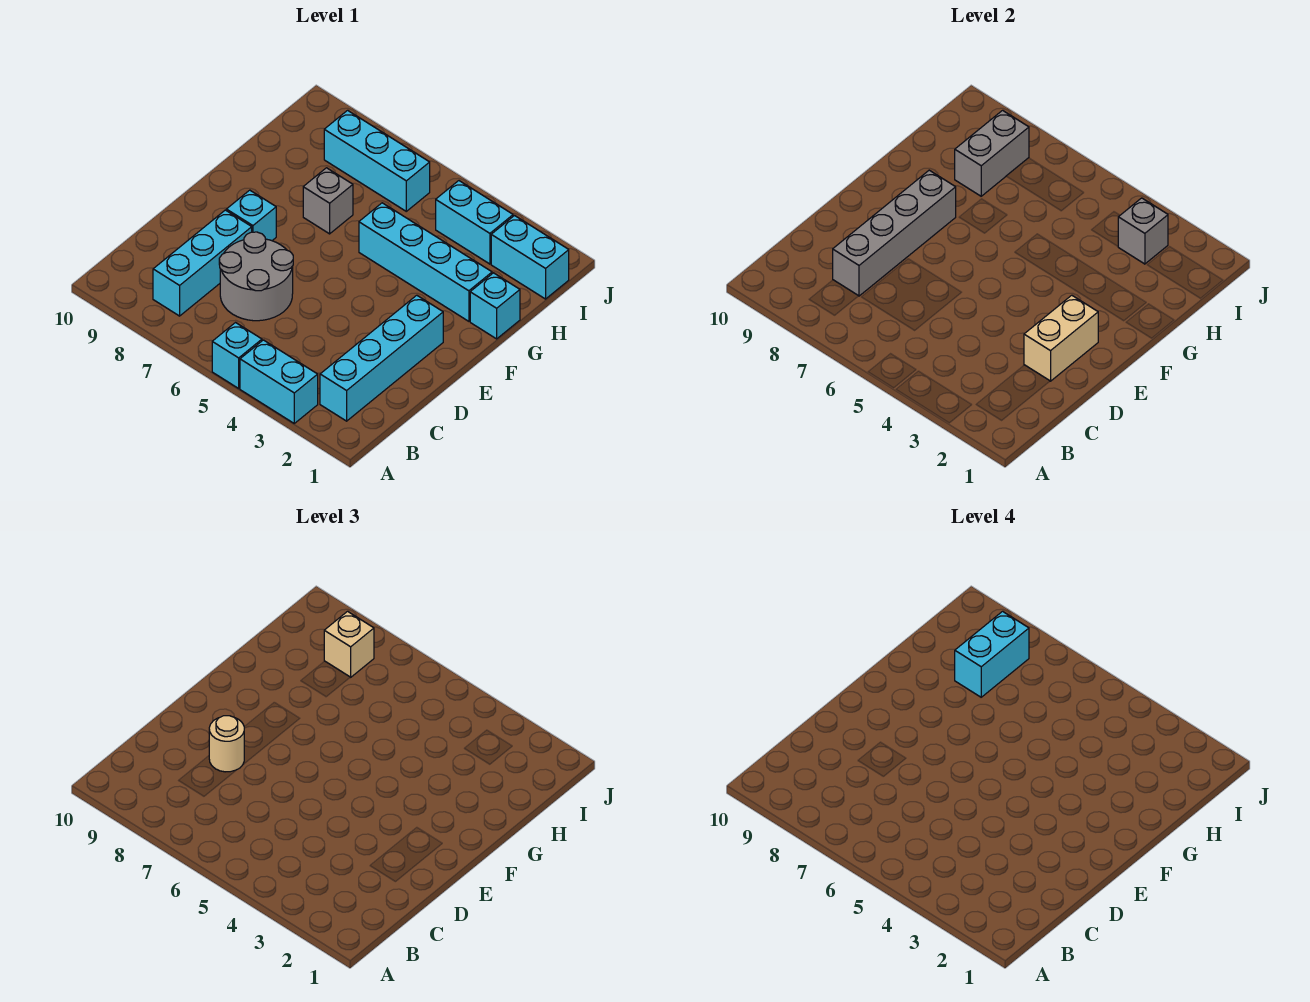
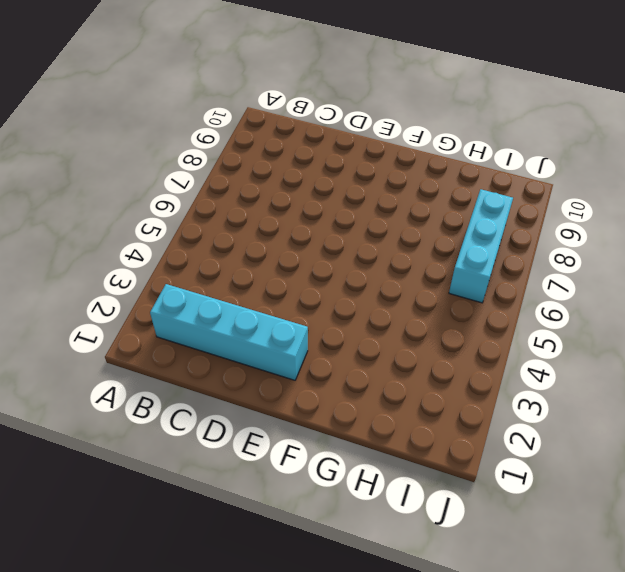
none -> cyan brick A3:A4 level 1
none -> cyan brick A5 level 1
none -> cyan brick B8:D8 level 1

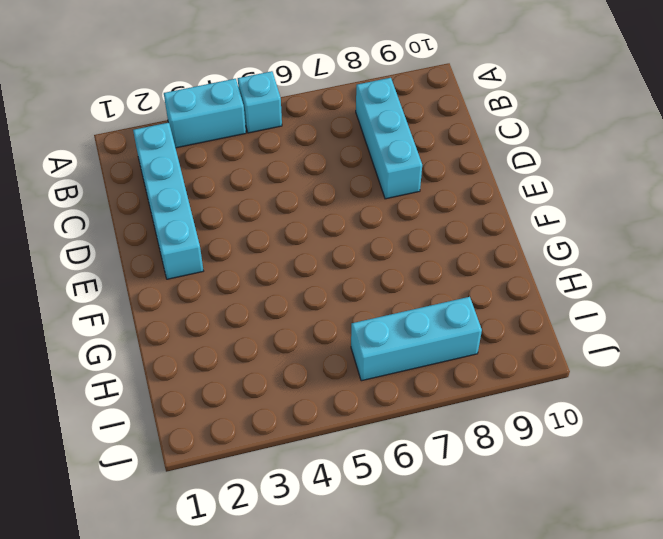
none -> grey round brick C6:D7 level 1
none -> cyan brick E8 level 1
none -> cyan brick G1 level 1

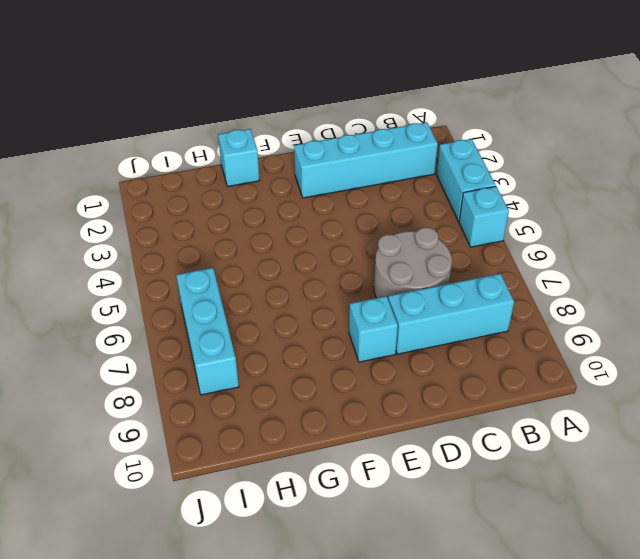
none -> cyan brick G2:G5 level 1
none -> grey brick G7 level 1
none -> cyan brick I1:I2 level 1

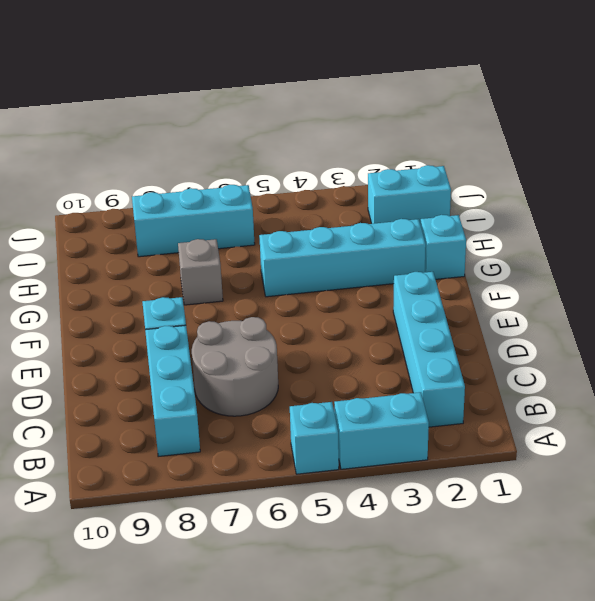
none -> cyan brick I3:I4 level 1
none -> grey brick C8:F8 level 2
none -> tan brick D2:E2 level 2

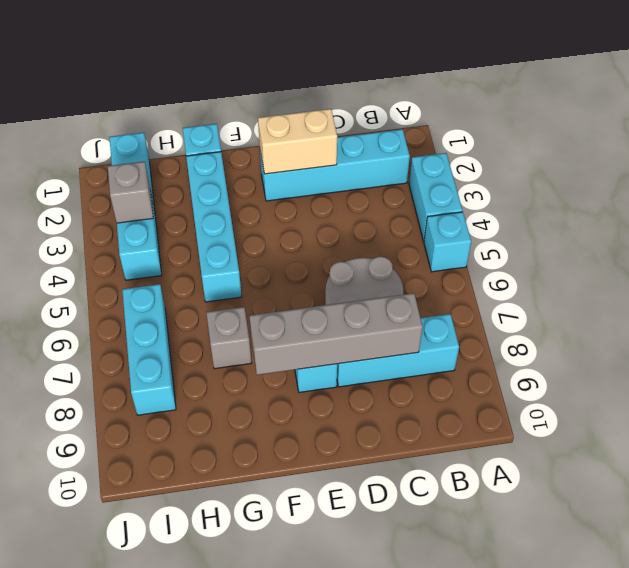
none -> grey brick H8:I8 level 2
none -> tan round brick D8 level 3
none -> tan brick I8 level 3

